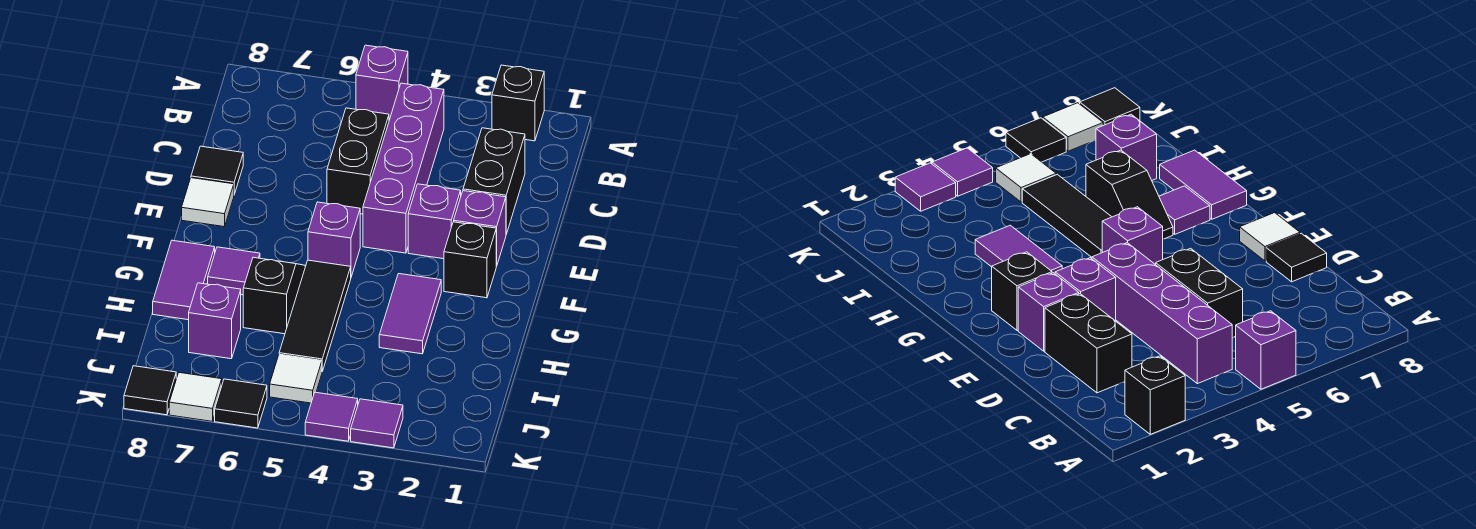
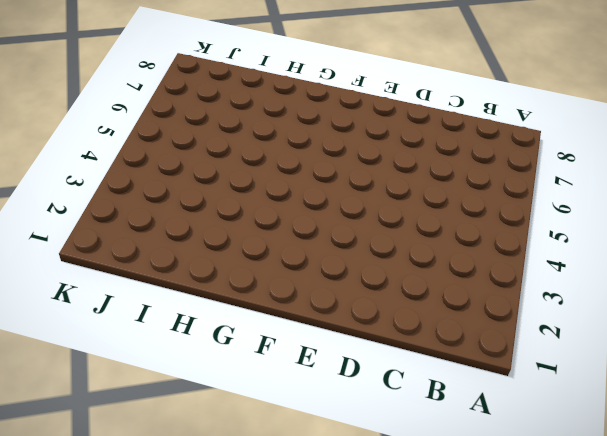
none -> black brick A2 level 1
none -> purple brick A5 level 1
none -> purple brick B4:E4 level 1

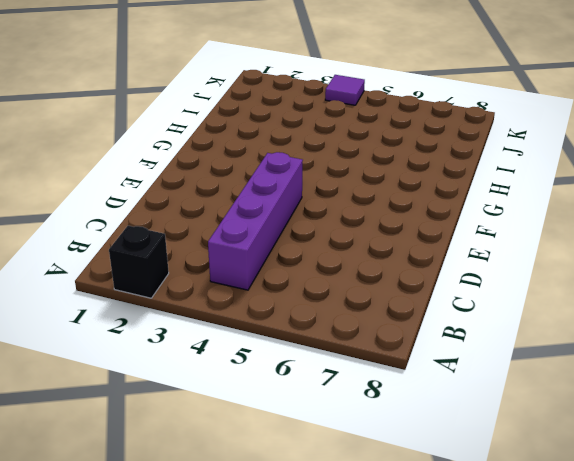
none -> purple brick A5 level 1
none -> black brick C2:D2 level 1
none -> black brick C5:D5 level 1

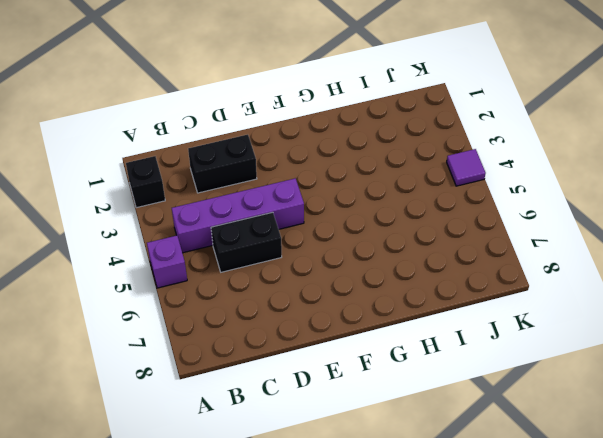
none -> black tile D8 level 1
none -> purple brick E2 level 1
none -> purple brick E3 level 1

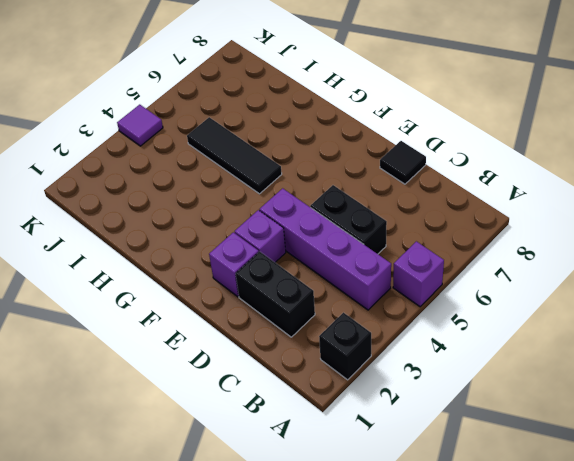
none -> white tile E8 level 1
none -> black brick F2 level 1
none -> purple brick F5 level 1

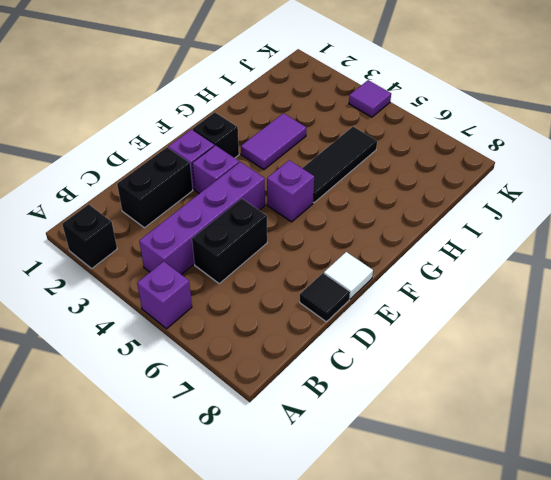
none -> black slope G6:H6 level 1 top H
none -> purple tile G7 level 1
none -> purple tile G8:H8 level 1

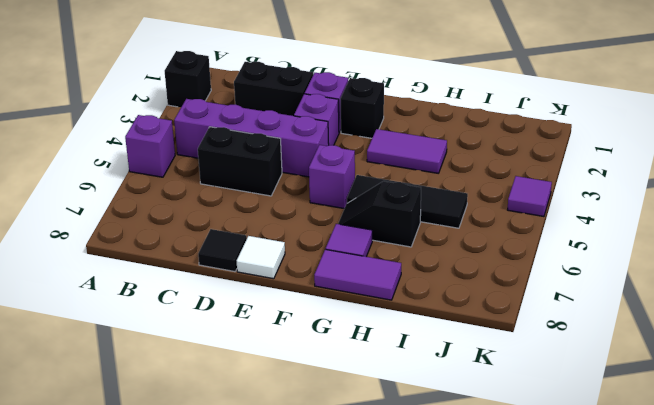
none -> purple brick I7 level 1
none -> white tile J5 level 1
none -> purple tile K3 level 1

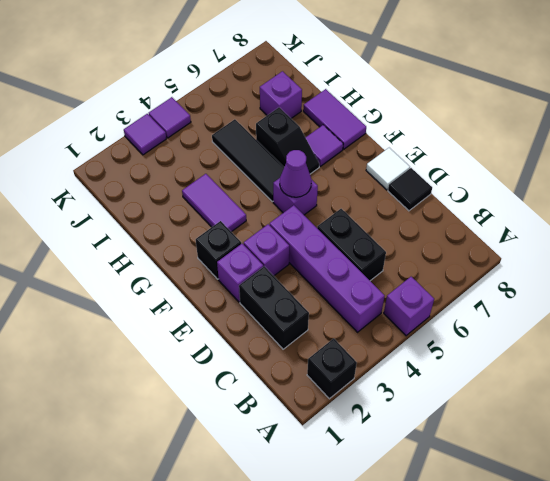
purple cone F5 level 2 -> none
none -> white tile J5 level 1
none -> black tile K6 level 1
none -> white tile K7 level 1

